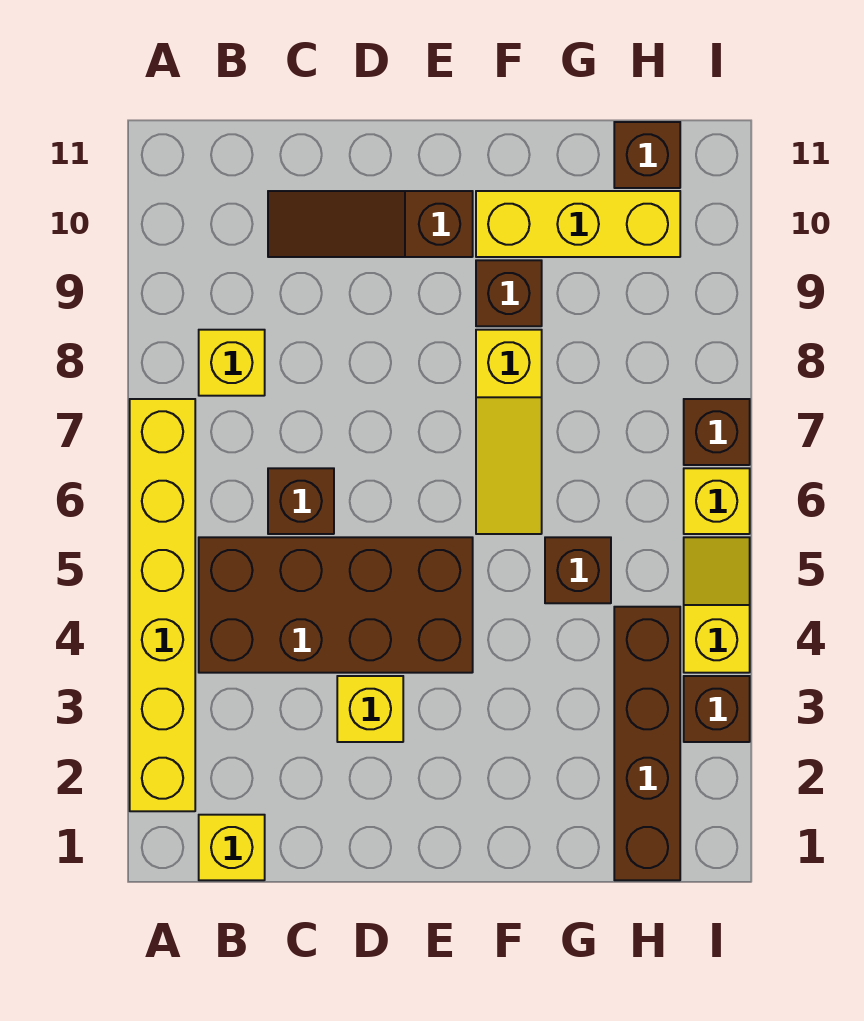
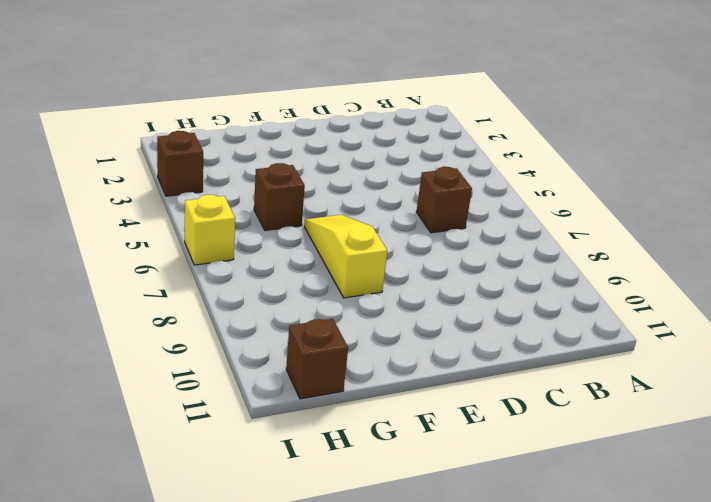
none -> yellow brick A2:A7 level 1
none -> yellow brick B1 level 1
none -> brown brick B4:E5 level 1

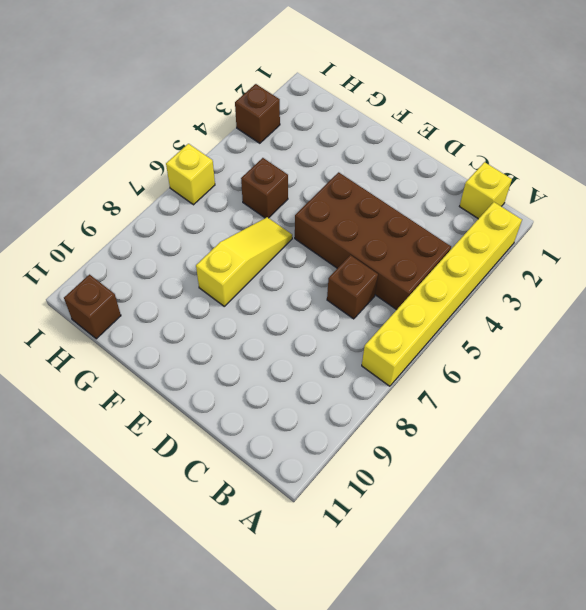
none -> yellow brick B8 level 1
none -> brown slope C10:E10 level 1 top E
none -> yellow brick D3 level 1

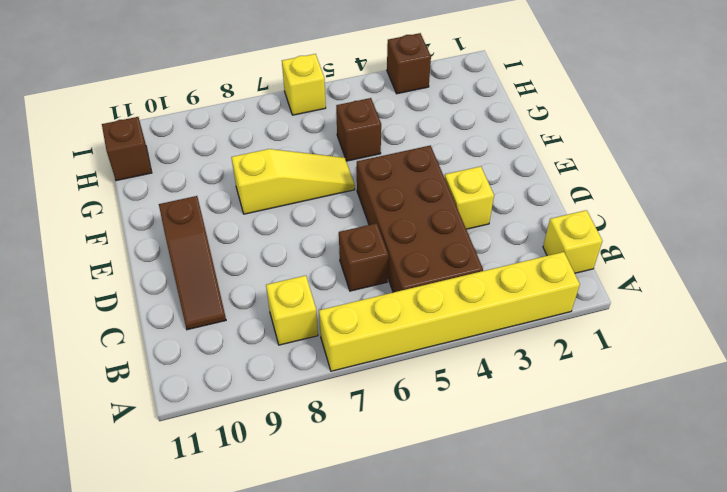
none -> brown brick F9 level 1
none -> yellow brick F10:H10 level 1
none -> brown brick H1:H4 level 1

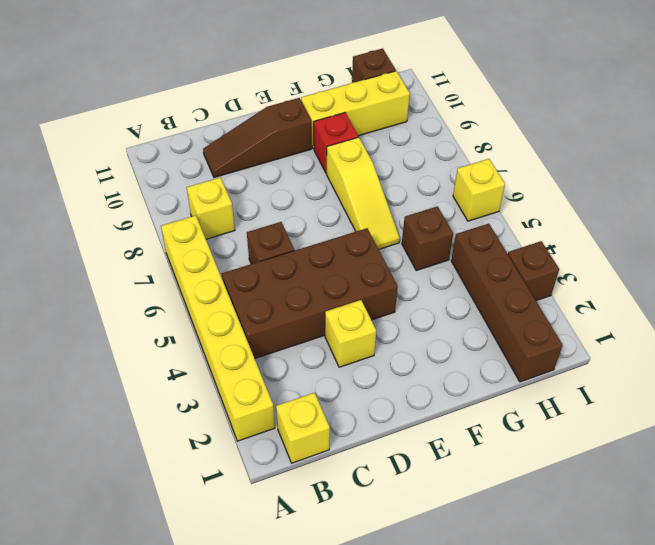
red brick F9 level 1 -> brown brick F9 level 1
none -> yellow slope I4:I5 level 1 top 4
none -> brown brick I7 level 1

